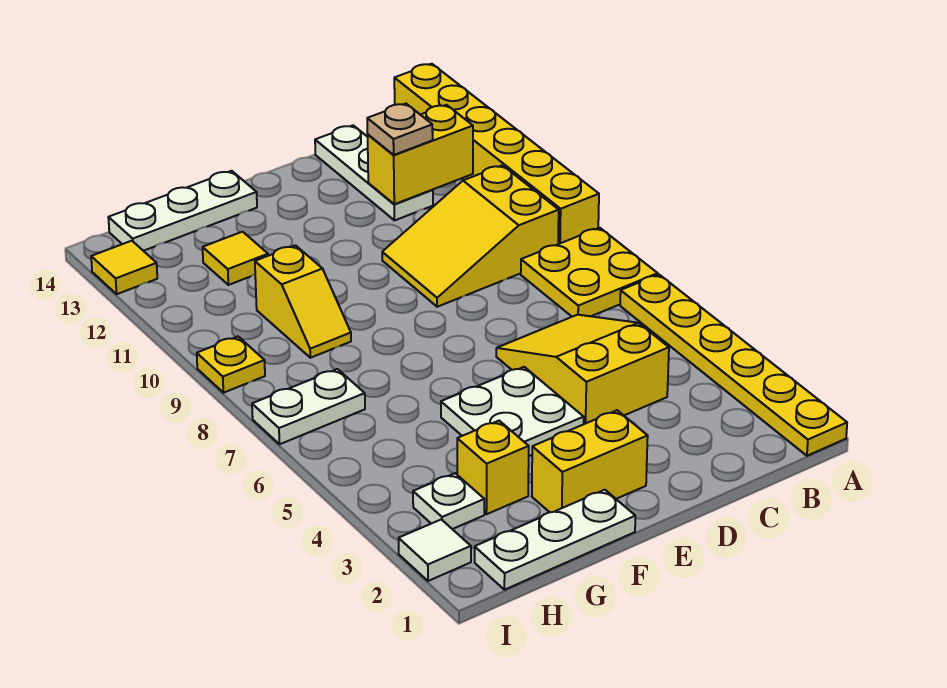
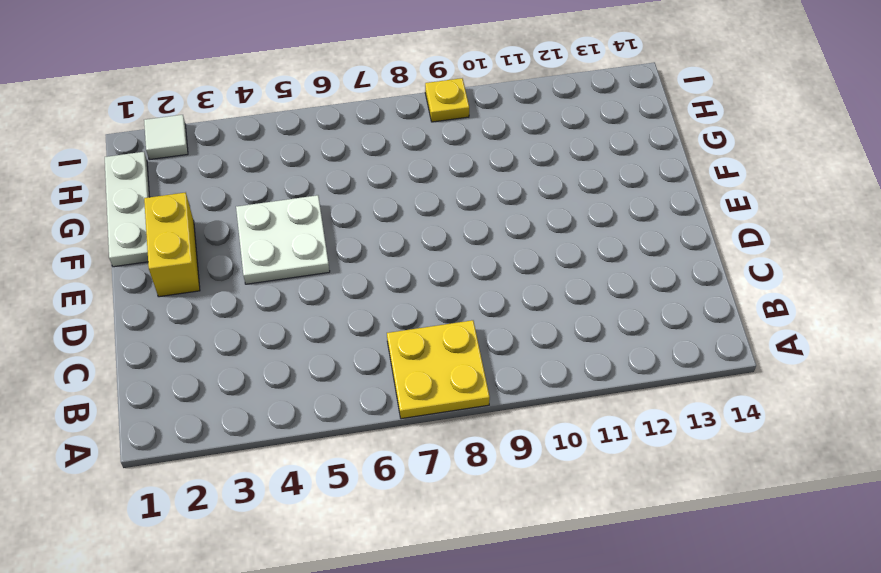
none -> yellow plate A1:A6 level 1
none -> yellow brick A9:A14 level 1
none -> yellow slope B9:D10 level 1 top B

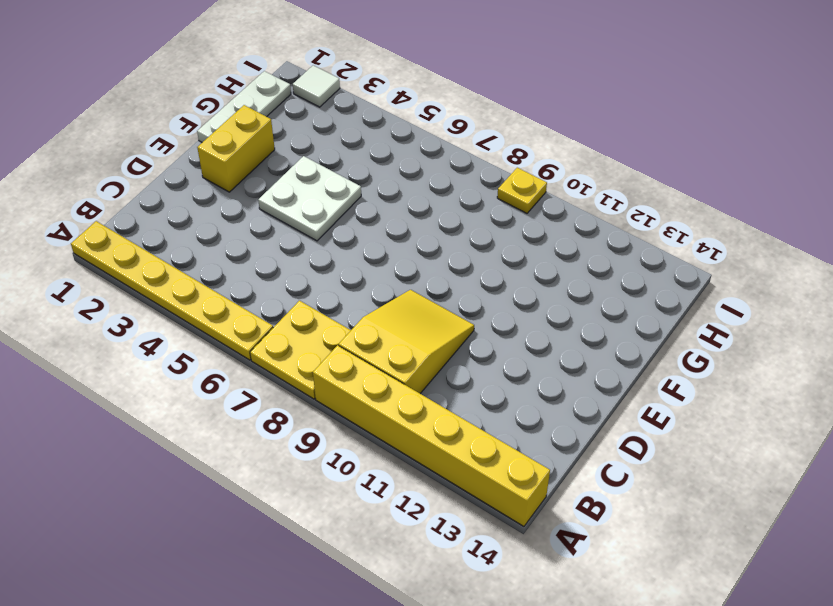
none -> yellow slope C4:D6 level 1 top 4
none -> white plate C12:C14 level 1
none -> white plate F14:H14 level 1

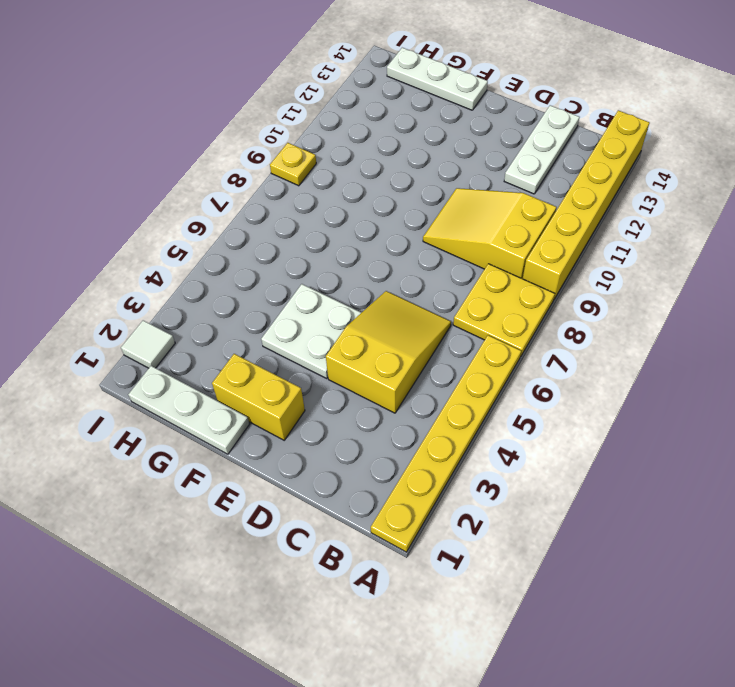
none -> yellow brick G3 level 1
none -> yellow slope G9:G10 level 1 top 10
none -> yellow tile G12 level 1

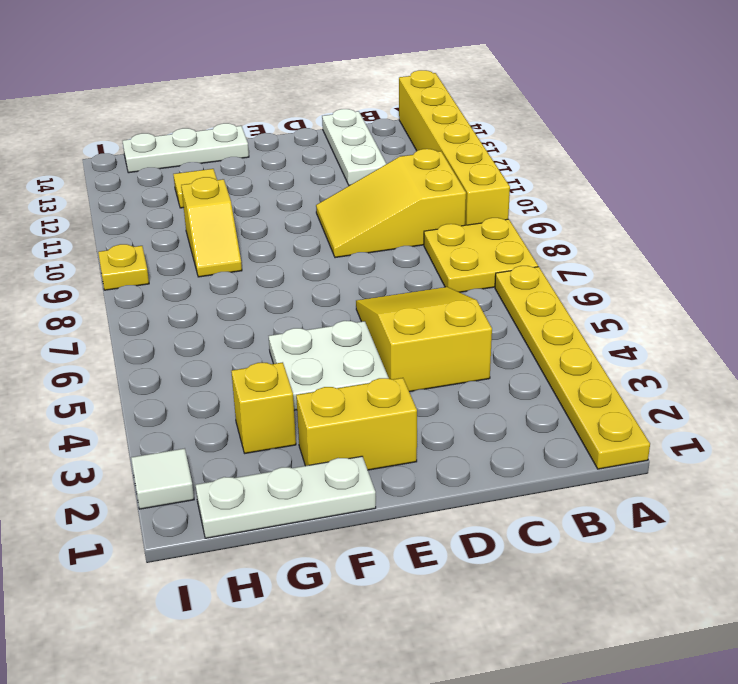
none -> white plate H3 level 1
none -> white plate H7:I7 level 1
none -> yellow tile I13 level 1

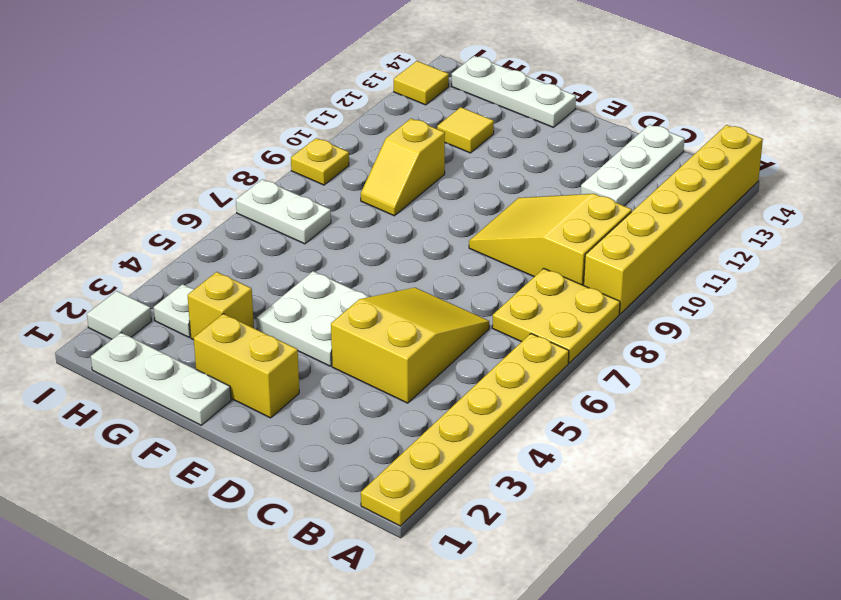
none -> yellow brick B12:C12 level 2
none -> tan plate C12 level 3

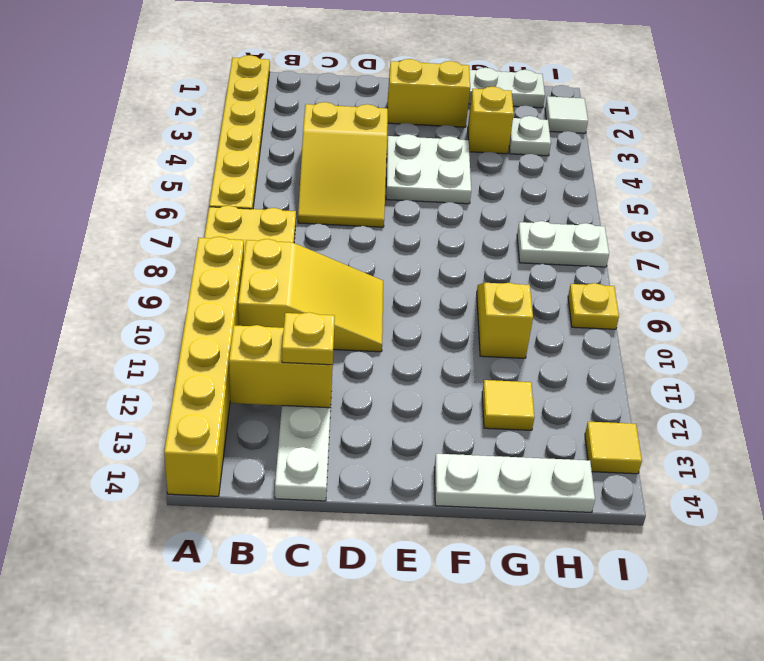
yellow plate C12 level 3 -> tan plate C12 level 3

